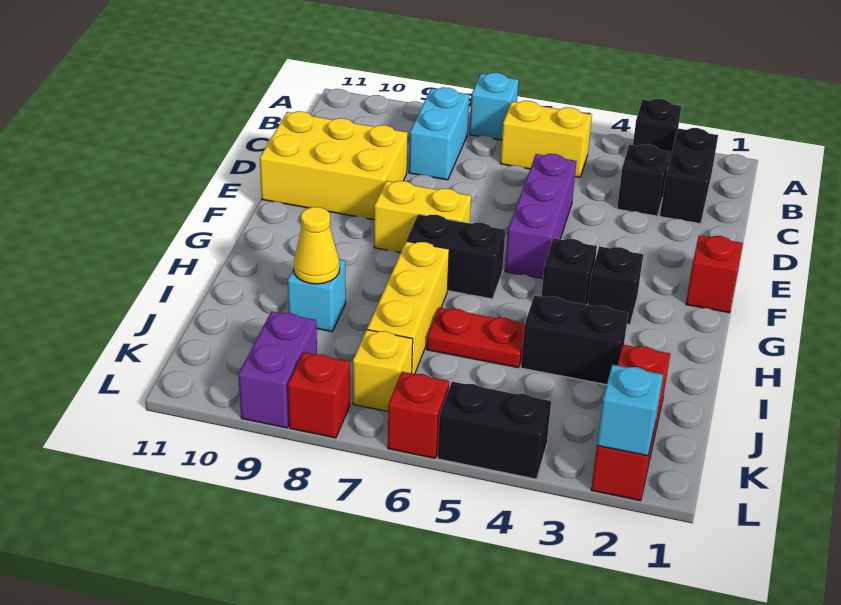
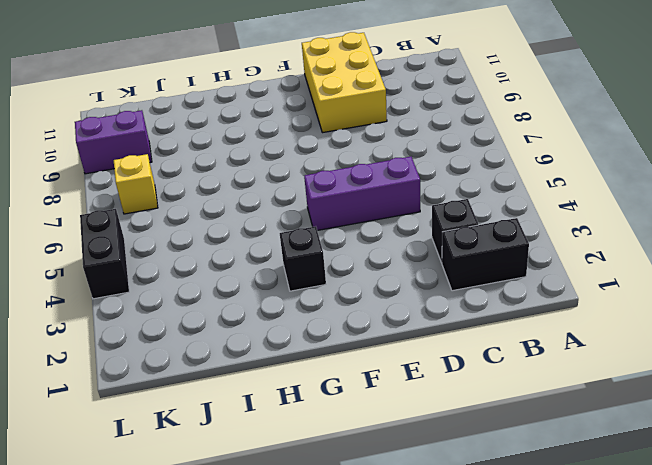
none -> black brick A3 level 1
none -> cyan brick A7 level 1
none -> yellow brick B5:B6 level 1

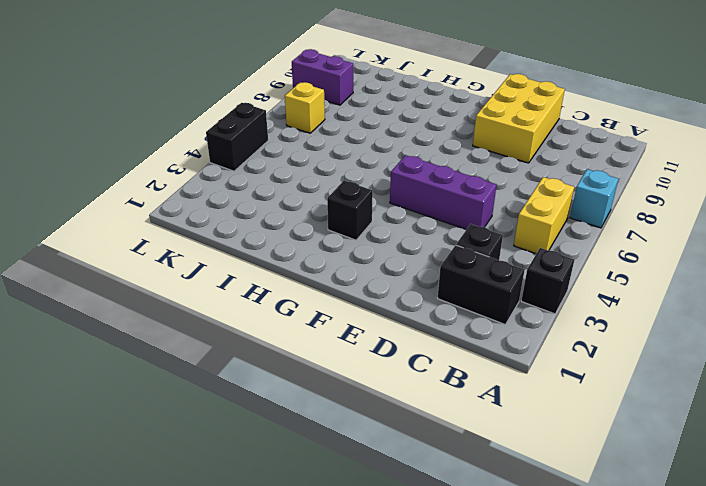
none -> cyan brick B8:C8 level 1
none -> red brick F1 level 1
none -> yellow brick F7:F8 level 1

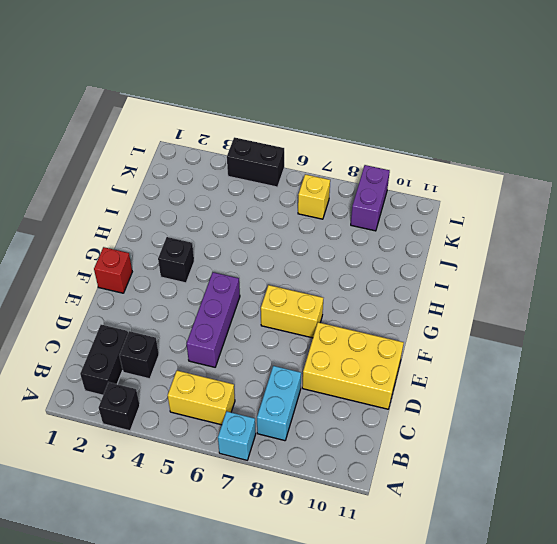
none -> black brick G4 level 1
none -> black brick G6:G7 level 1
none -> yellow brick H7:J7 level 1

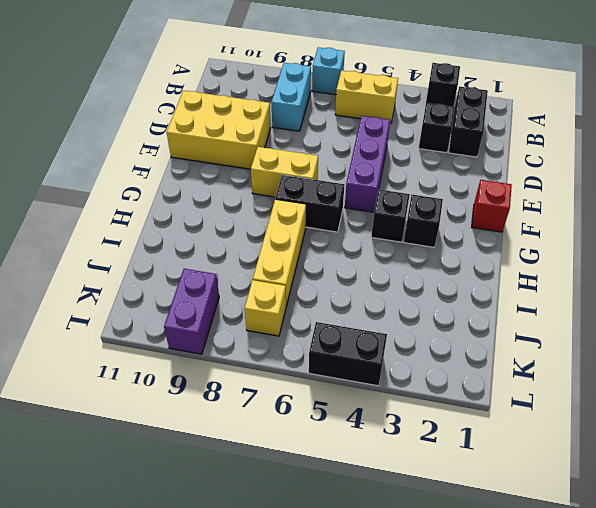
none -> black brick I3:I4 level 1
none -> red plate I5:I6 level 1
none -> cyan brick I9 level 1

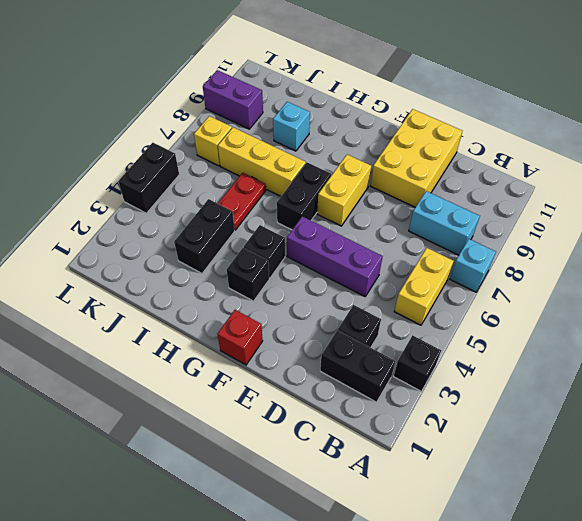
none -> red brick J2:L2 level 1
none -> red brick L6 level 1
none -> red brick L8 level 1

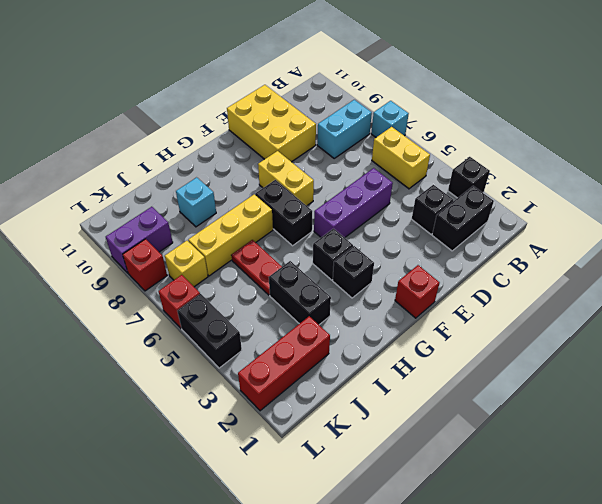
none -> yellow cone I9 level 2
none -> cyan brick L2 level 2

